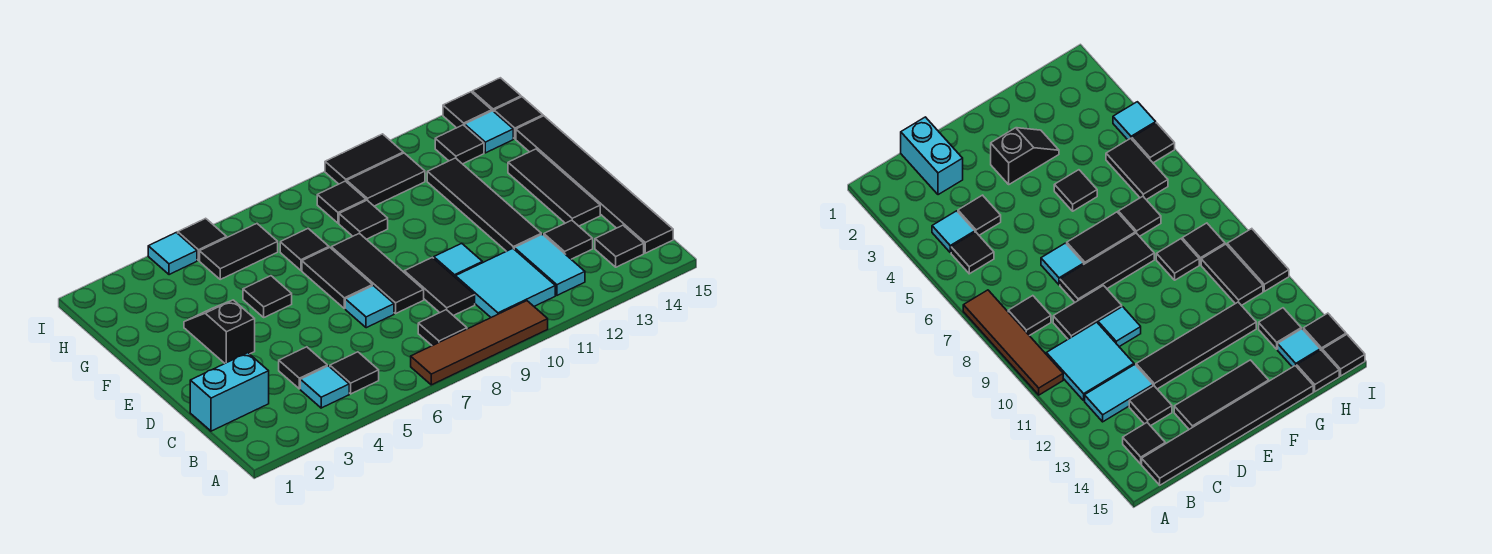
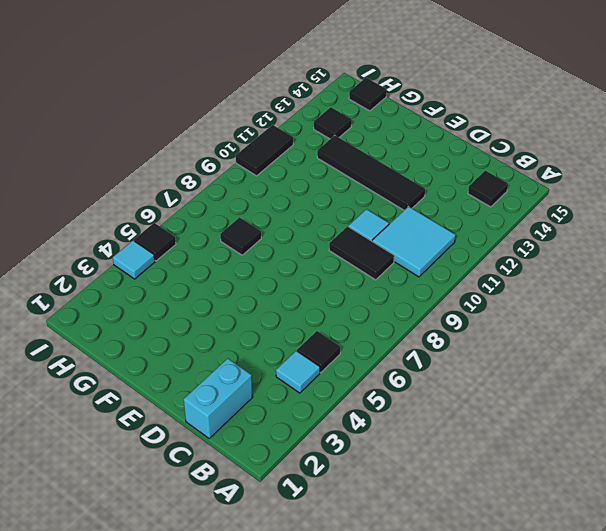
none -> brown tile A7:A10 level 1
none -> black tile B8 level 1
none -> cyan tile B12:C12 level 1
none -> black tile B15:G15 level 1

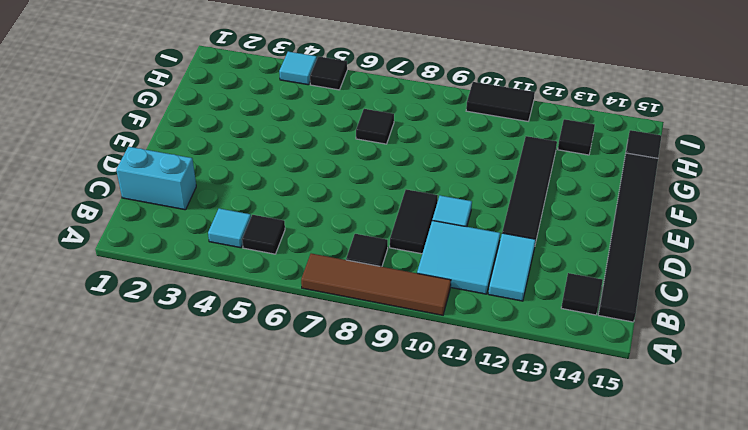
none -> black tile C4 level 1
none -> black tile C13 level 1
none -> cyan tile D7 level 1
none -> black tile D8:F8 level 1

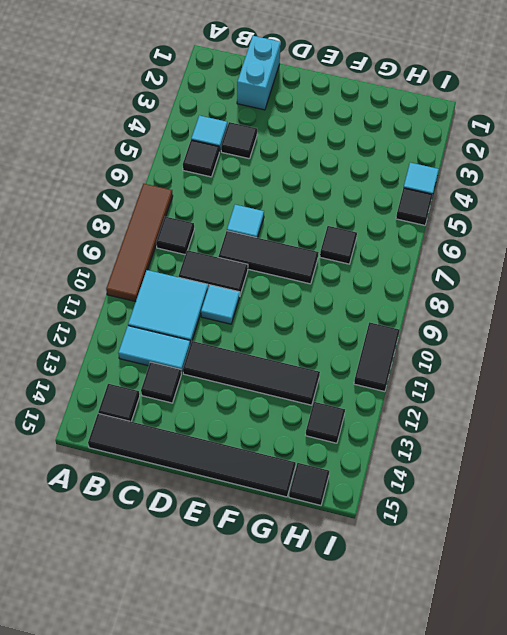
none -> black tile D14:F14 level 1
none -> black slope E3:F3 level 1 top E
none -> black tile E7:F7 level 1
none -> black tile F5 level 1

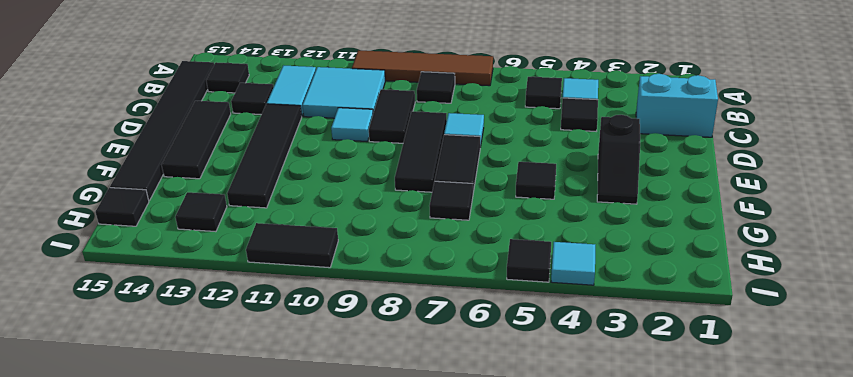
none -> black tile G9 level 1
none -> black tile H5:H6 level 1
none -> black tile H9 level 1
none -> black tile H10:H11 level 1

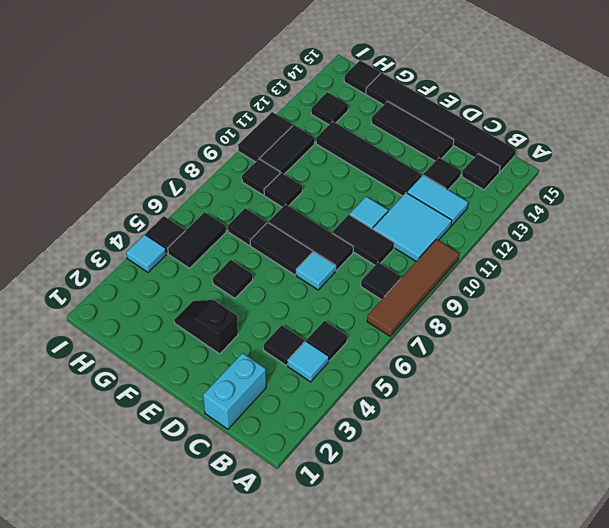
none -> cyan tile H14 level 1
none -> black tile I14 level 1
none -> black tile I15 level 1

